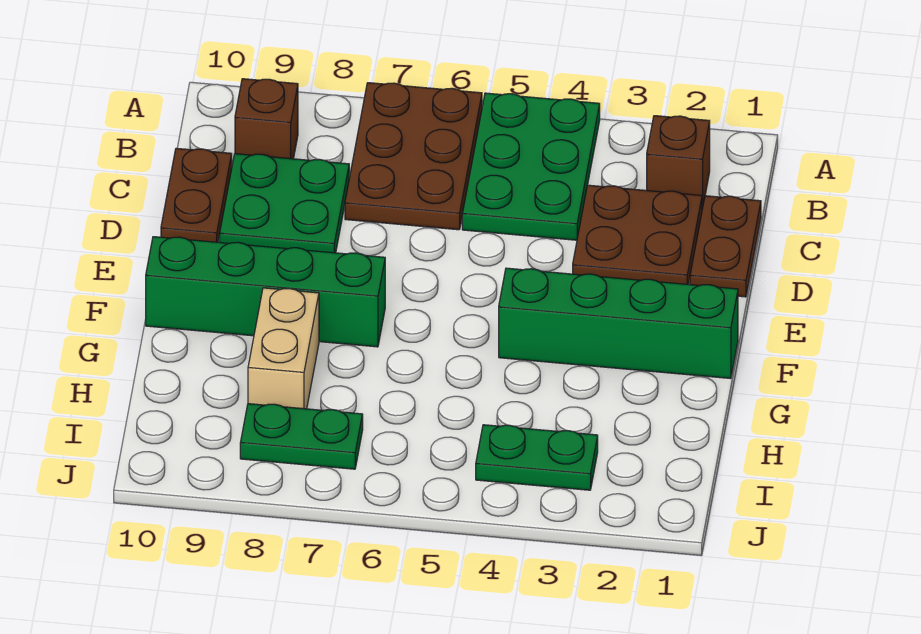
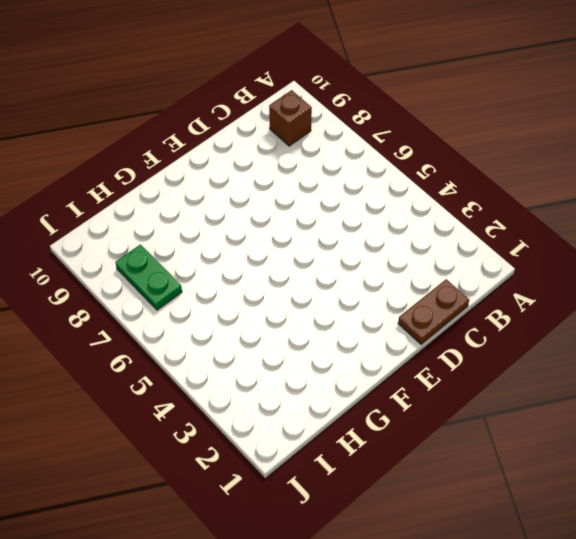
none -> green plate A4:C5 level 1
none -> brown plate A6:C7 level 1
none -> brown brick B2 level 1

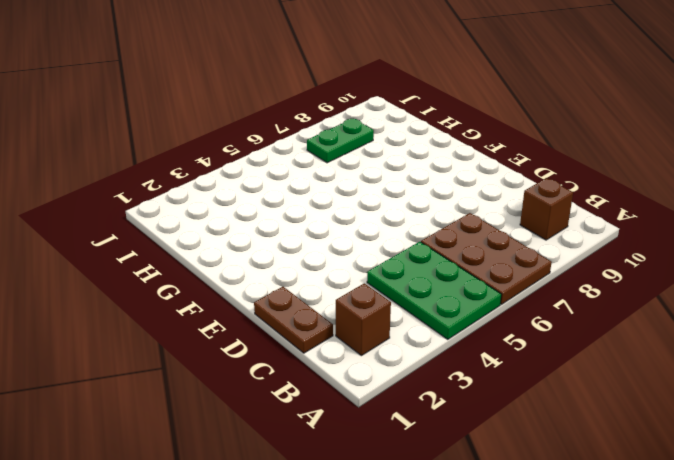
none -> brown plate C2:D3 level 1
none -> green plate C8:D9 level 1
none -> brown plate C10:D10 level 1

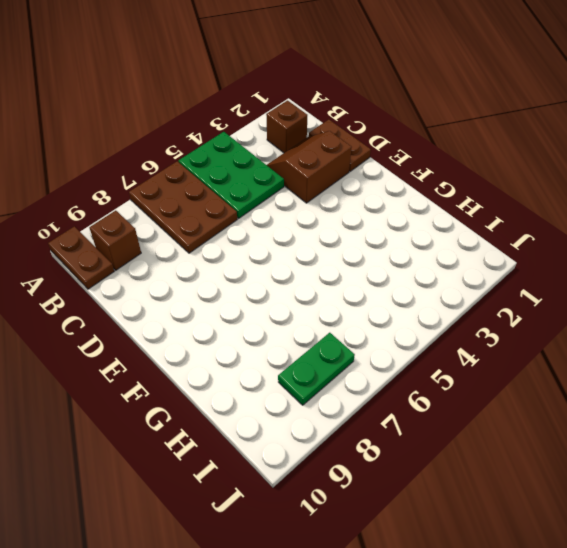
brown plate A10:B10 level 1 -> brown plate C10:D10 level 1
brown slope C2:D3 level 1 top D -> brown plate C2:D3 level 1
none -> green plate C8:D9 level 1
none -> green brick F1:F4 level 1
none -> green brick F7:F10 level 1

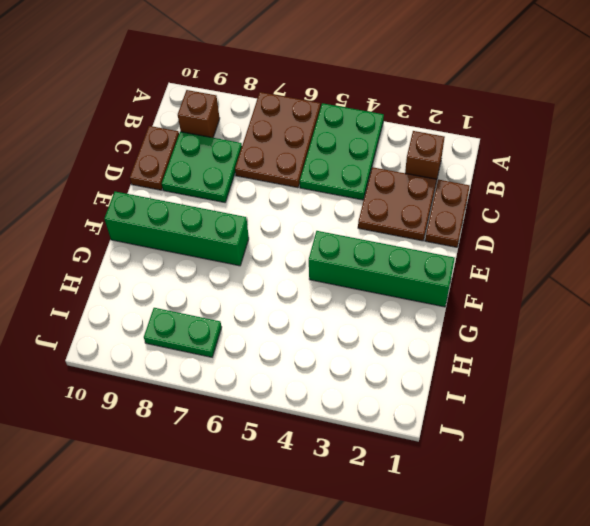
none -> tan brick G8:H8 level 1
none -> green plate I3:I4 level 1

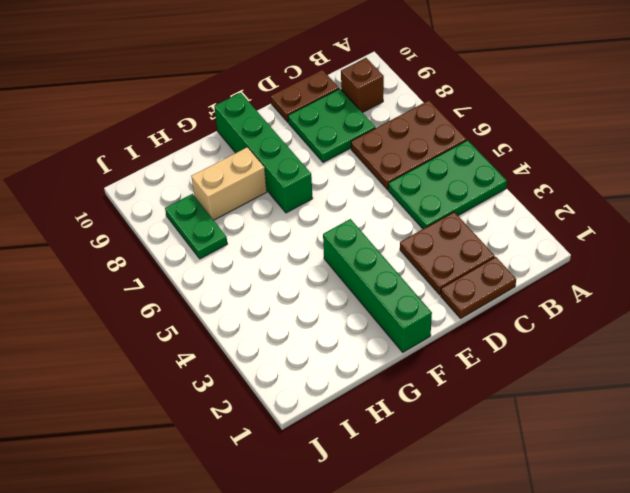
none -> brown brick B2 level 1
none -> green plate I3:I4 level 1

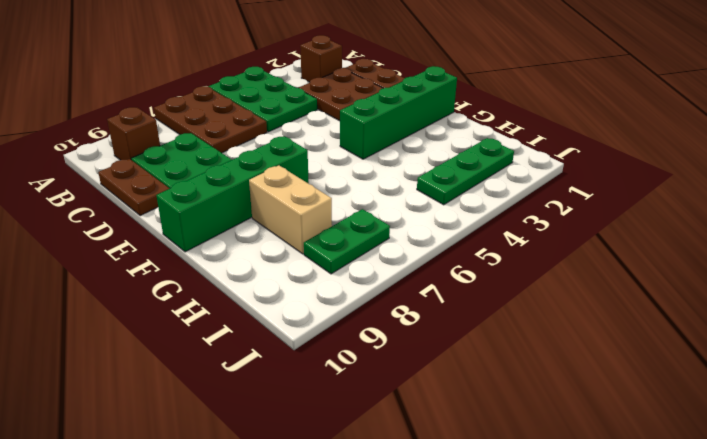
green plate I2:I4 level 1 -> green plate I3:I4 level 1

